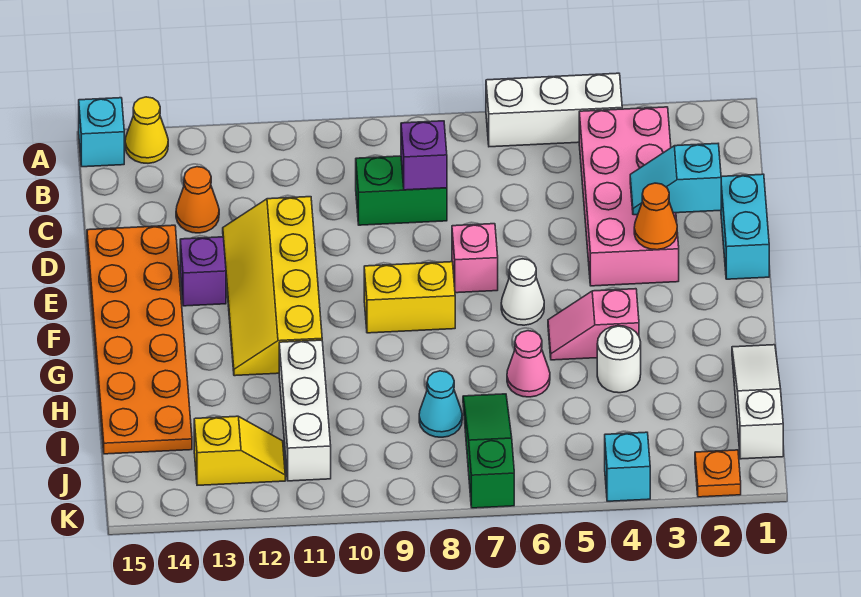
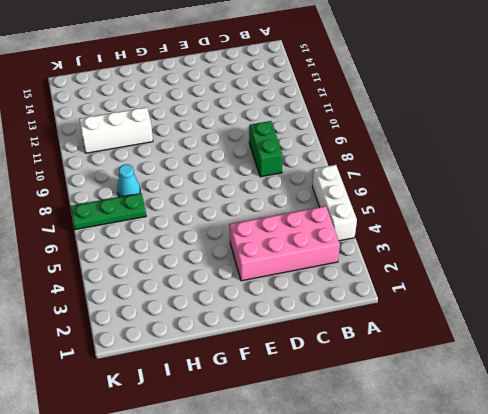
green plate I7:K7 level 1 -> green slope I7:K7 level 1 top K
none -> yellow cone A14 level 1
none -> cyan brick A15 level 1
none -> orange cone C13 level 1

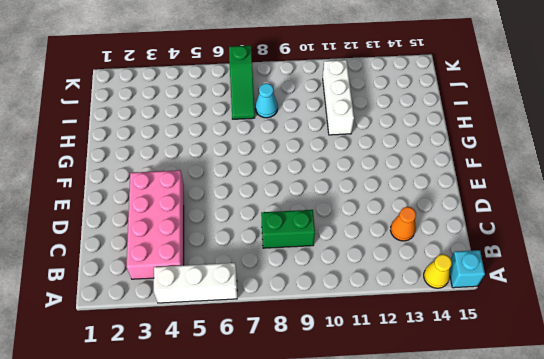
none -> cyan brick D1:E1 level 1
none -> yellow slope D11:G12 level 1 top 11
none -> orange plate D14:I15 level 1

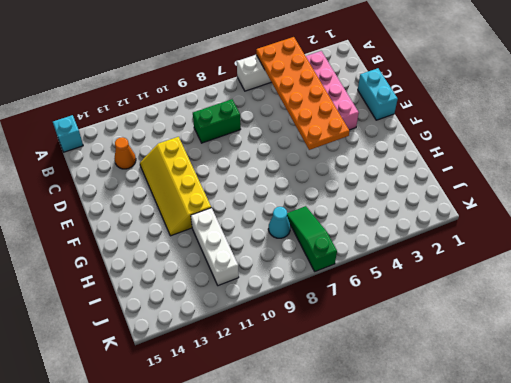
orange plate A4:F5 level 2 -> orange plate D14:I15 level 1
none -> yellow cone A14 level 1
none -> pink brick E7 level 1
none -> purple brick E13 level 1

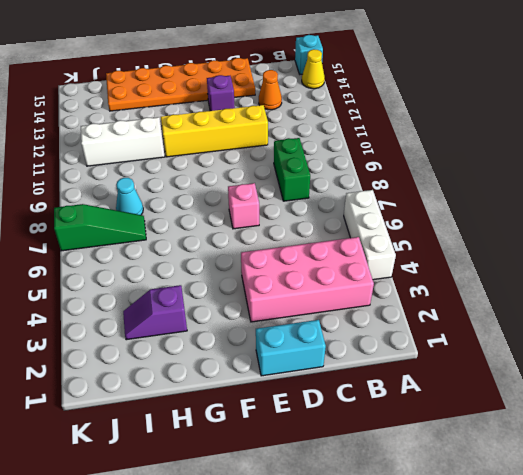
purple slope H3:I3 level 1 top H -> none
none -> white cone F6 level 1
none -> yellow brick F8:F9 level 1
none -> pink slope G4:G5 level 1 top 4

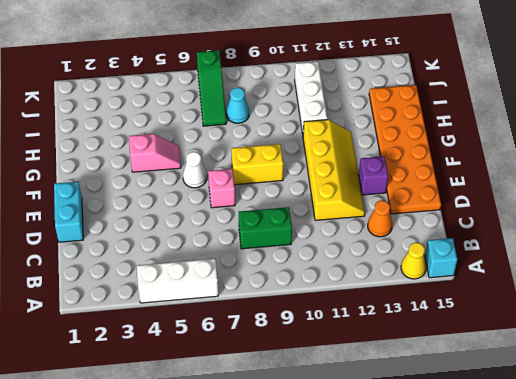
none -> pink brick B3:E4 level 1
none -> white slope H1:J1 level 1 top J
none -> white round brick H4 level 1

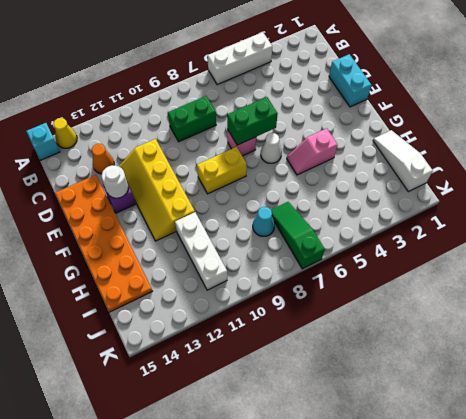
green brick E6:E7 level 2 -> none
white round brick E13 level 2 -> white round brick H4 level 1
none -> pink brick B3:E4 level 1
none -> pink cone H6 level 1
none -> yellow slope J12:J13 level 1 top 13

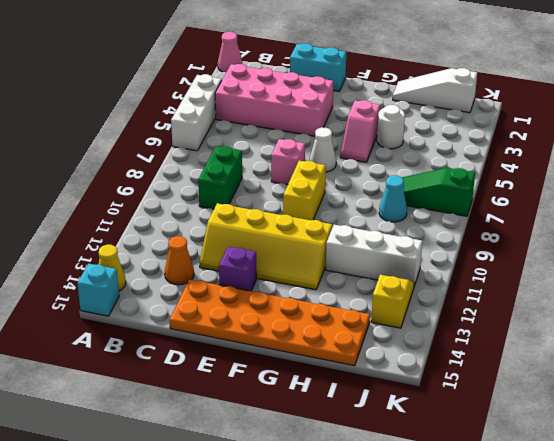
pink cone A1 level 1 -> pink cone H6 level 1
none -> orange plate K2 level 1
none -> cyan brick K4 level 1
none -> purple brick C8 level 2

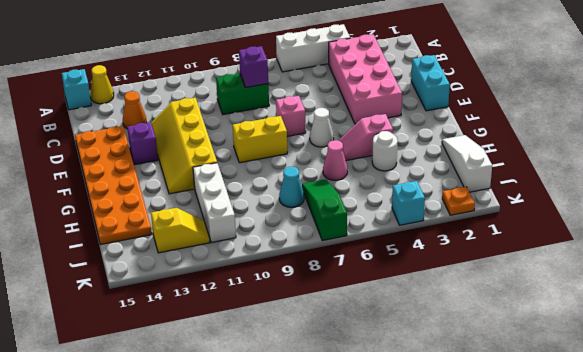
none -> cyan slope D2:D3 level 2 top 2
none -> orange cone E3 level 2

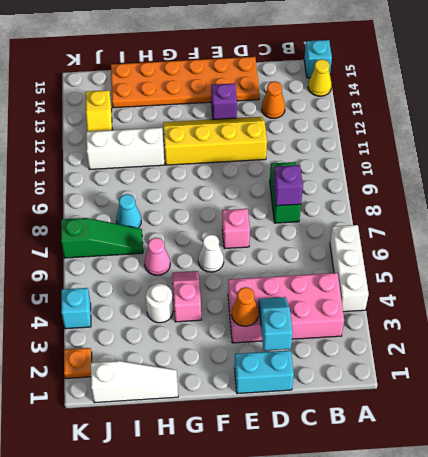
none -> yellow brick F8:F9 level 1

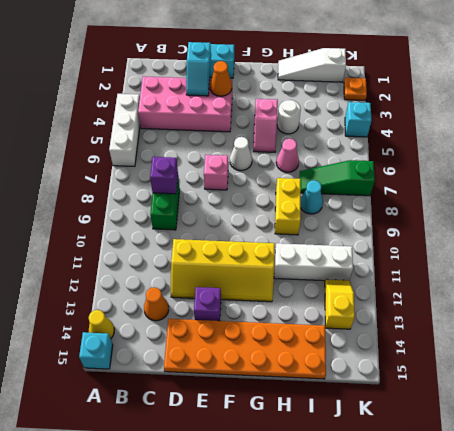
yellow brick H8:H9 level 1 -> yellow brick F8:F9 level 1

